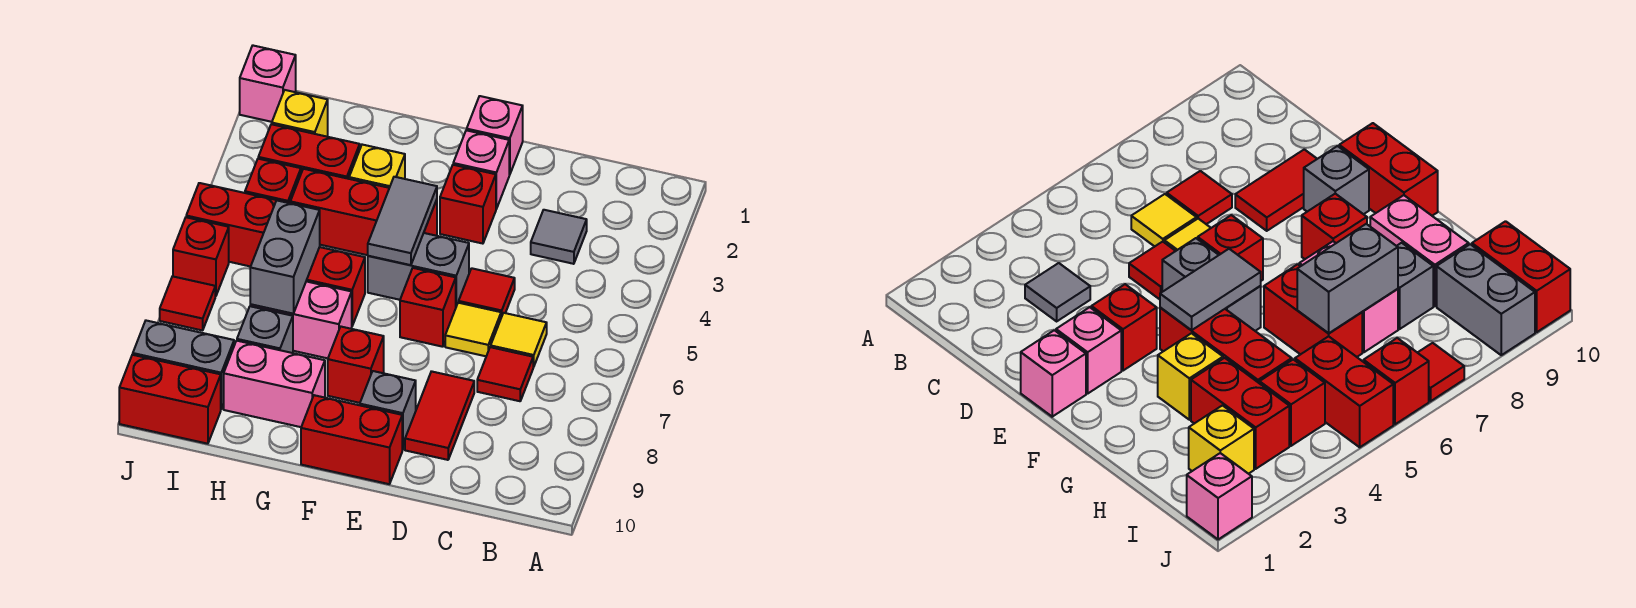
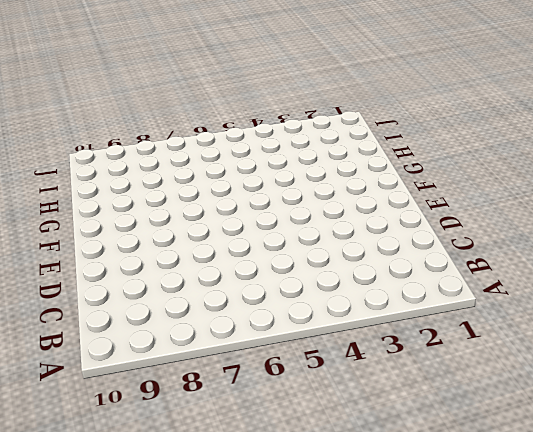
none -> grey tile C3 level 1
none -> yellow tile C6 level 1
none -> red tile C7 level 1
none -> red tile D5 level 1

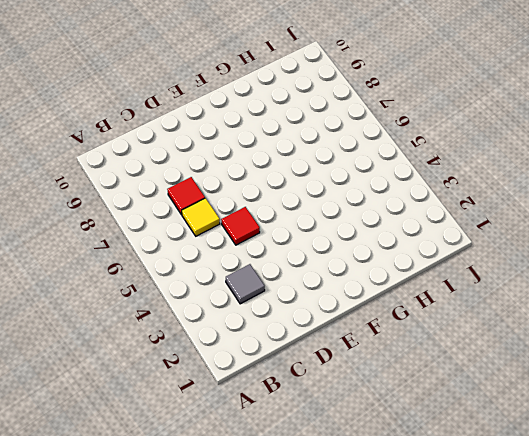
none -> yellow tile D6 level 1
none -> red tile D8:D9 level 1
none -> pink brick E1 level 1
none -> pink brick E2 level 1

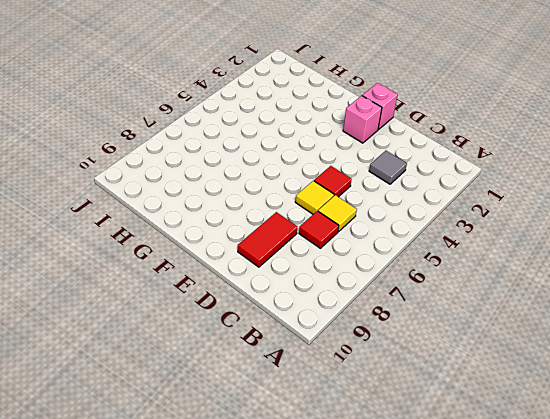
none -> red brick E3 level 1
none -> grey brick E5:F5 level 1
none -> red brick E6 level 1
none -> grey brick E9 level 1

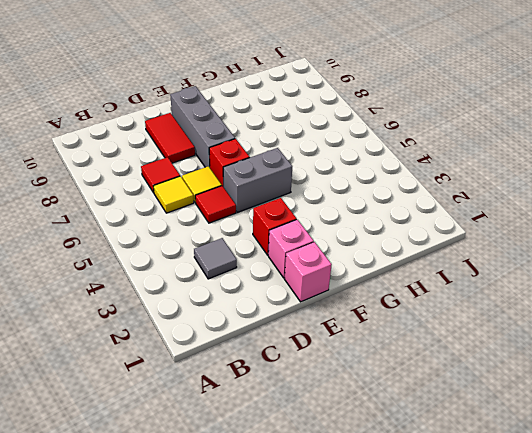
grey brick E7:E9 level 1 -> grey brick E9 level 1
none -> red brick E10:F10 level 1
none -> red brick F4:H4 level 1
none -> red brick F8 level 1
none -> yellow brick G3 level 1

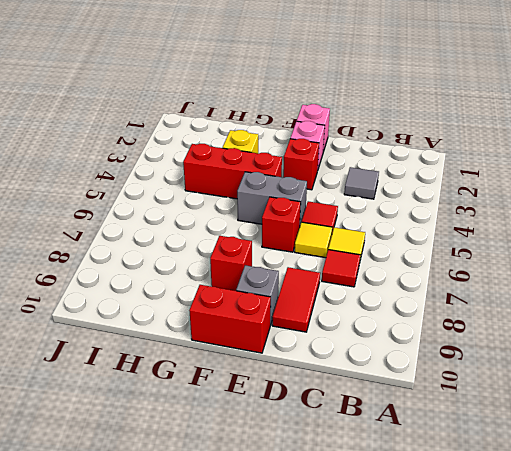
none -> red brick G6:H6 level 1
none -> pink brick G7:H7 level 1
none -> pink brick G9:H9 level 1
none -> red brick H3:I3 level 1

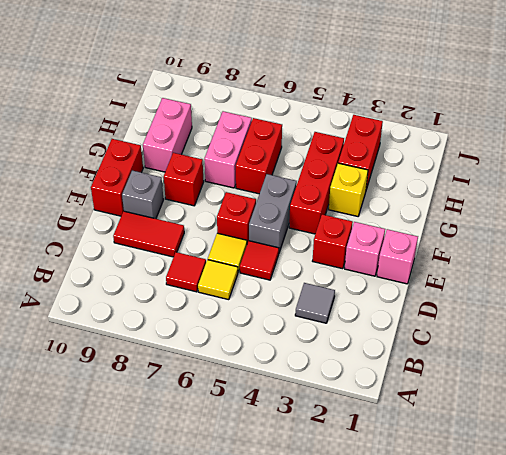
none -> grey brick H8 level 1
none -> yellow brick I2 level 1
none -> red brick I4 level 1
none -> red brick I5:J5 level 1

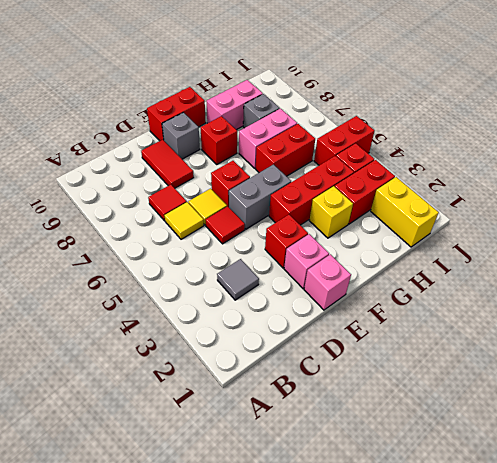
yellow brick I1:I2 level 1 -> yellow brick I2 level 1
none -> grey brick I9:J9 level 1
none -> red brick I10:J10 level 1
none -> pink brick J1 level 1
none -> red brick J6 level 1

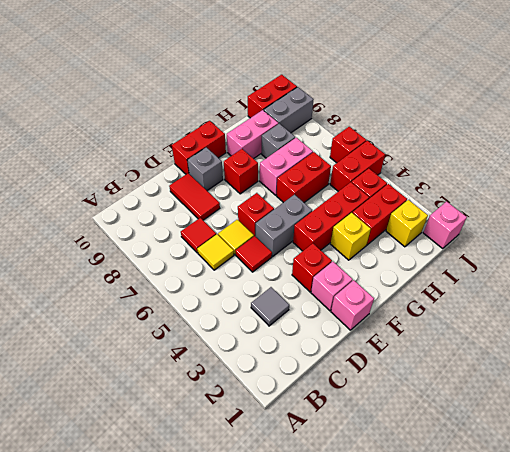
none -> red tile J7 level 1
none -> grey tile F4:F5 level 2
none -> grey brick H6:H7 level 2

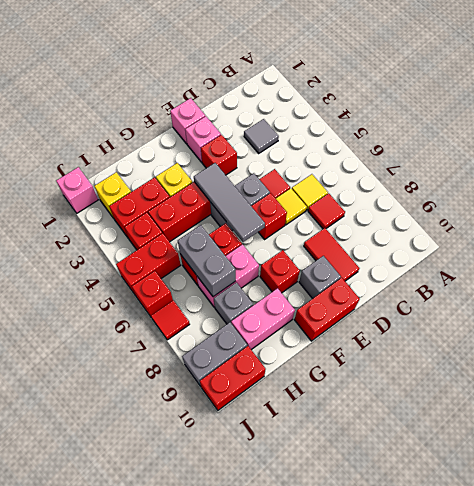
grey tile F4:F6 level 2 -> grey tile F4:F5 level 2

